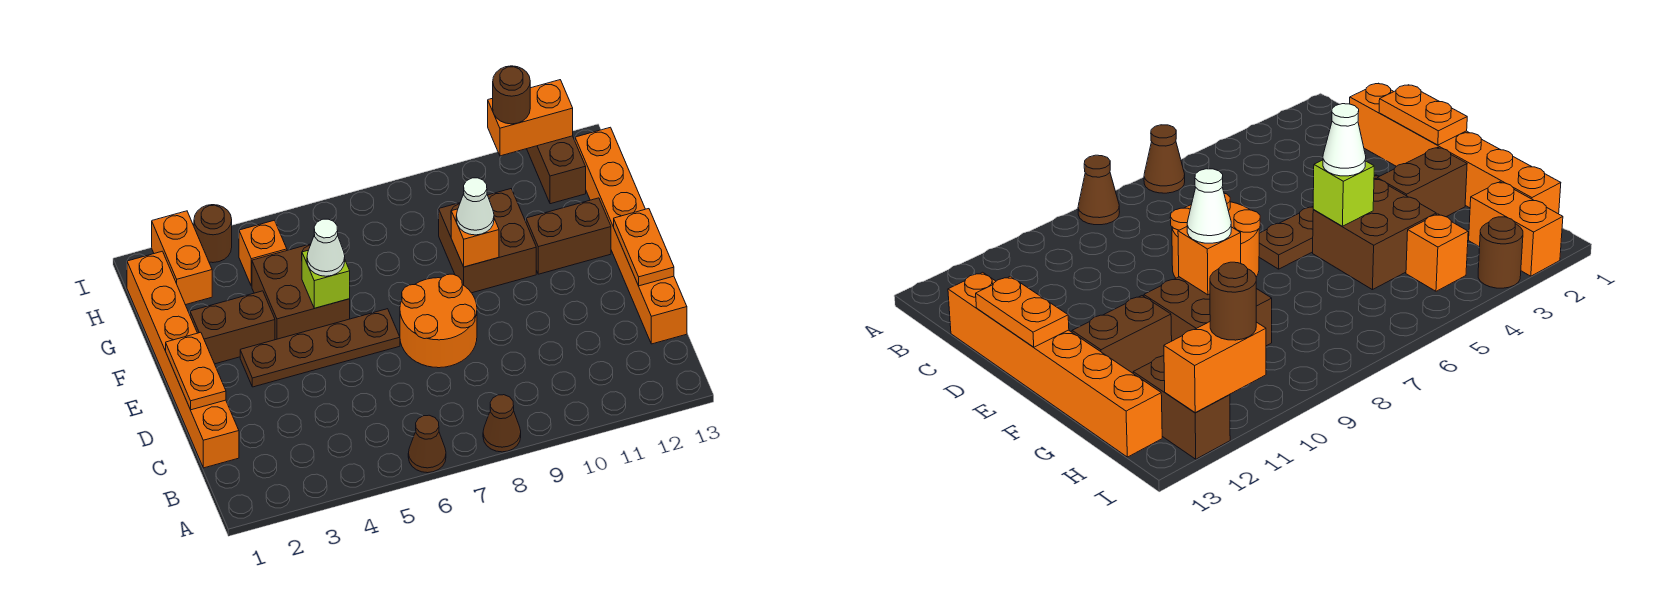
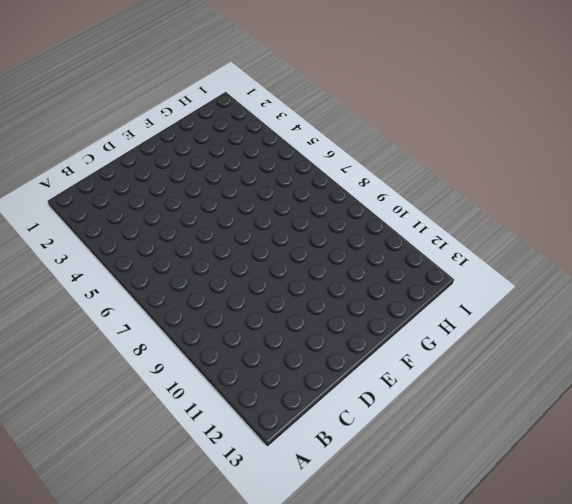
none -> brown cone A6 level 1
none -> brown cone A8 level 1
none -> orange brick C1:H1 level 1

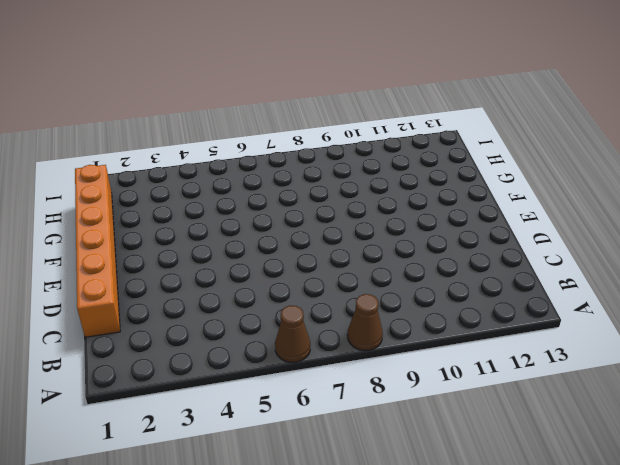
none -> orange brick C13:H13 level 1
none -> orange round brick D7:E8 level 1
none -> brown plate E3:E6 level 1

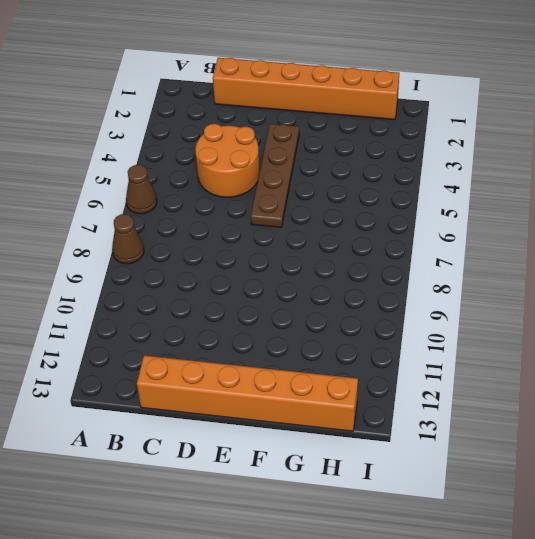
orange round brick C4:D5 level 1 -> orange round brick D7:E8 level 1
none -> brown brick F2:F3 level 1
none -> brown brick F4:G5 level 1
none -> brown brick F9:G10 level 1

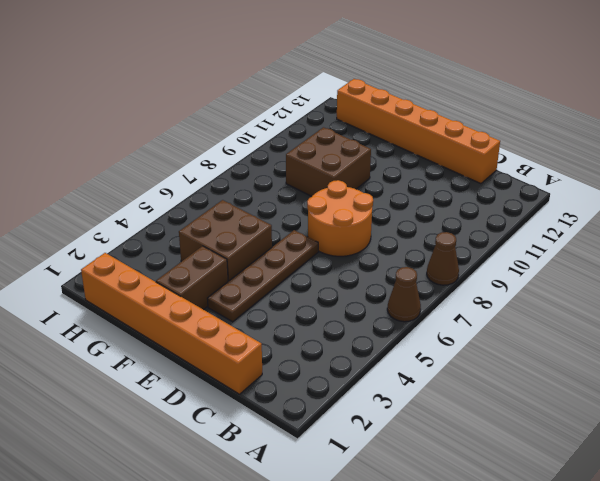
none -> brown brick F11:F12 level 1
none -> orange brick H2:I2 level 1
none -> orange brick H4 level 1

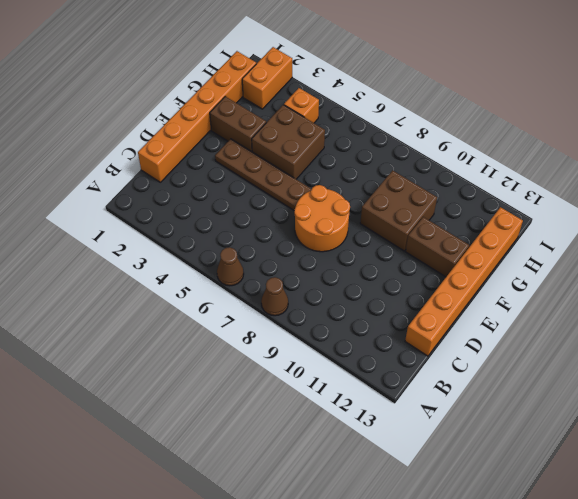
none -> brown brick H12:I12 level 1
none -> brown round brick I3 level 1
none -> orange plate D1:E1 level 2

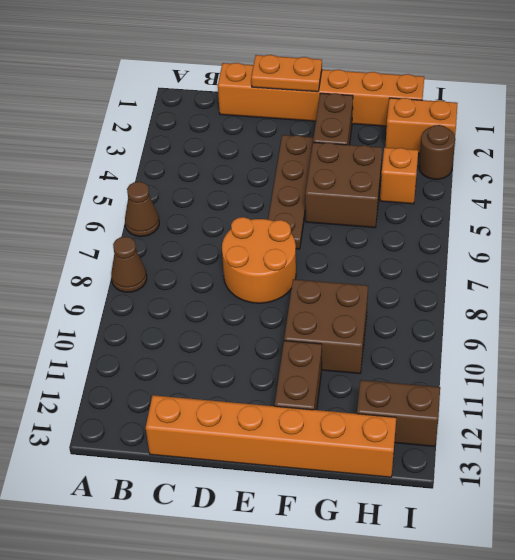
none -> orange plate D13:E13 level 2
none -> lime brick F5 level 2
none -> orange brick F9 level 2

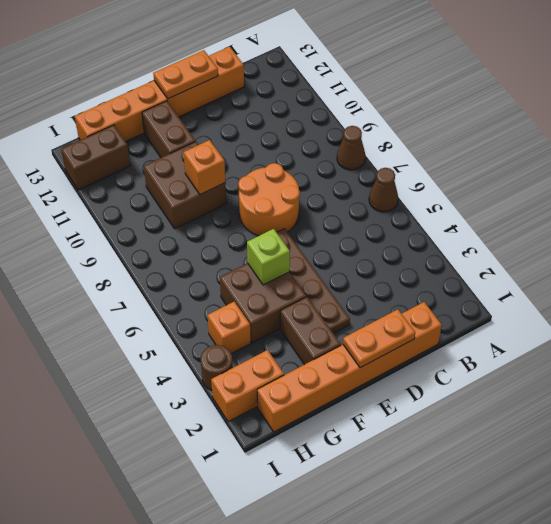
none -> orange brick I11:I12 level 2
none -> white cone F5 level 3
none -> white cone F9 level 3

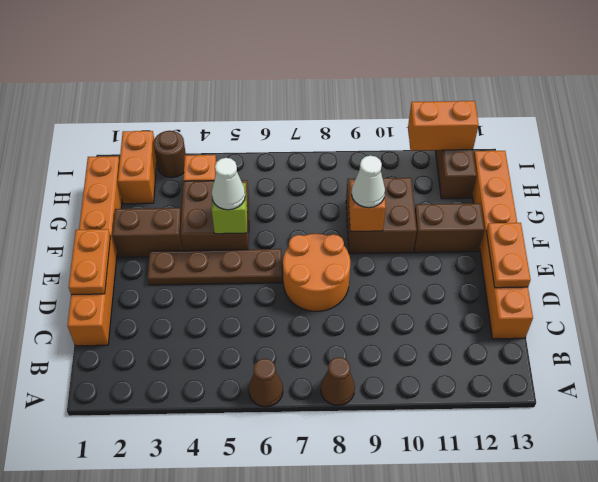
none -> brown round brick I11 level 3

